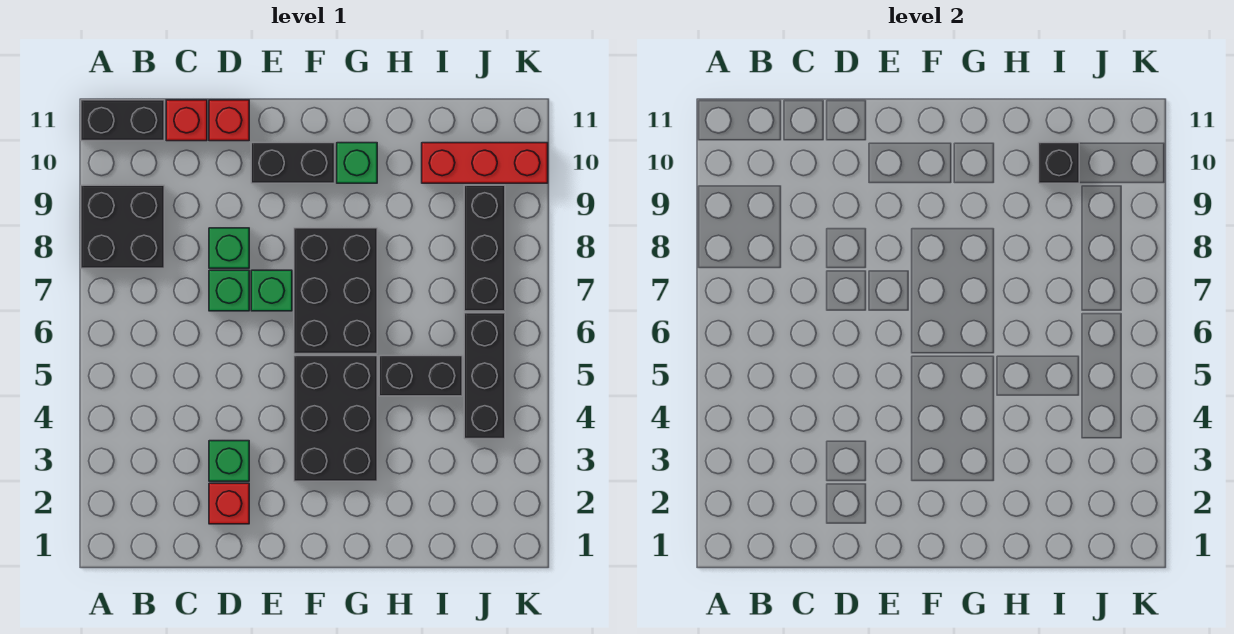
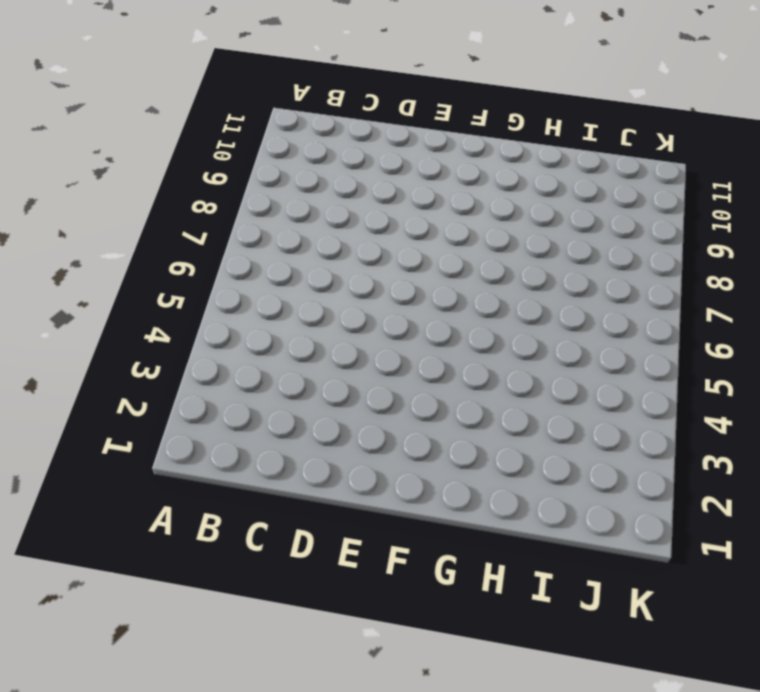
none -> black brick A8:B9 level 1
none -> black brick A11:B11 level 1
none -> red brick C11 level 1

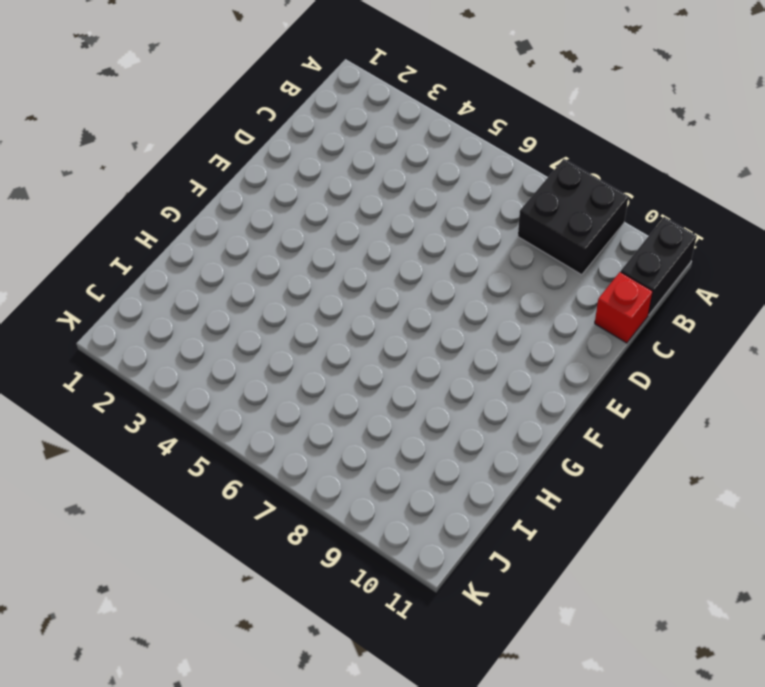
none -> red brick D2 level 1
none -> green brick D3 level 1
none -> green brick D7 level 1

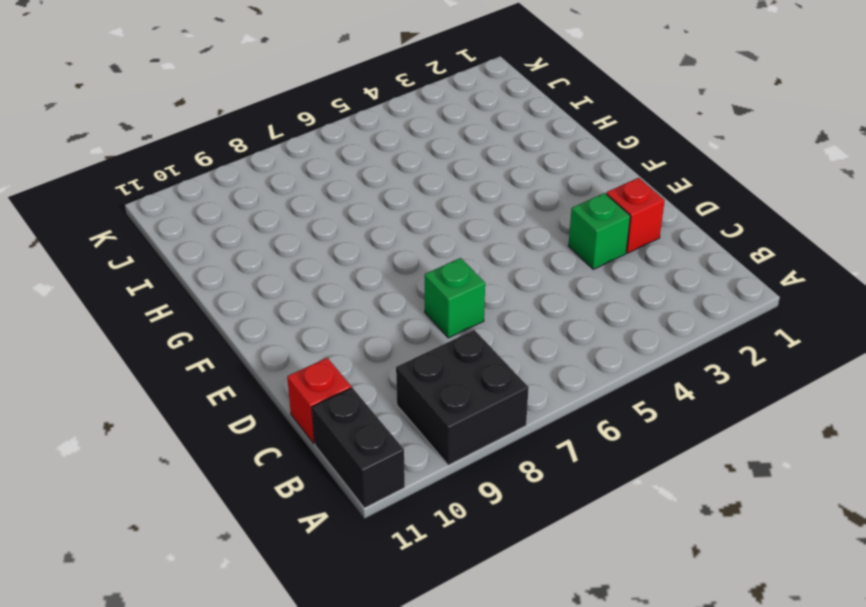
none -> green brick D8 level 1
none -> red brick D11 level 1
none -> green brick E7 level 1

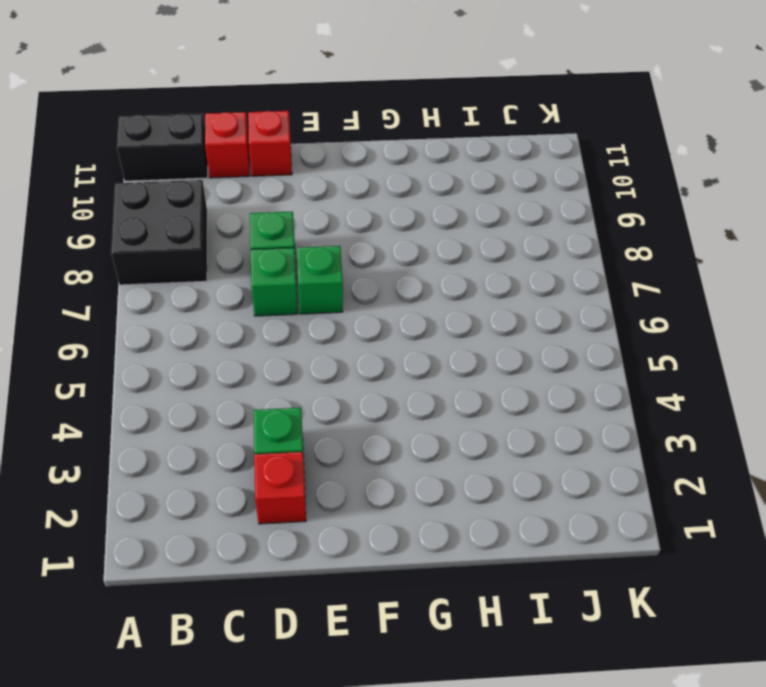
none -> black brick E10:F10 level 1
none -> black brick F3:G5 level 1
none -> black brick F6:G8 level 1

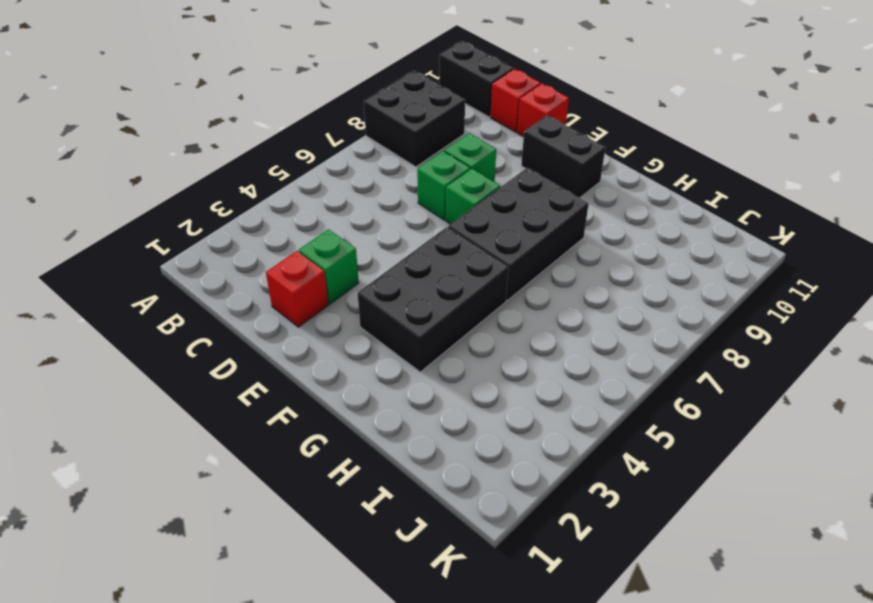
none -> green brick G10 level 1
none -> black brick H5:I5 level 1
none -> red brick I10:K10 level 1

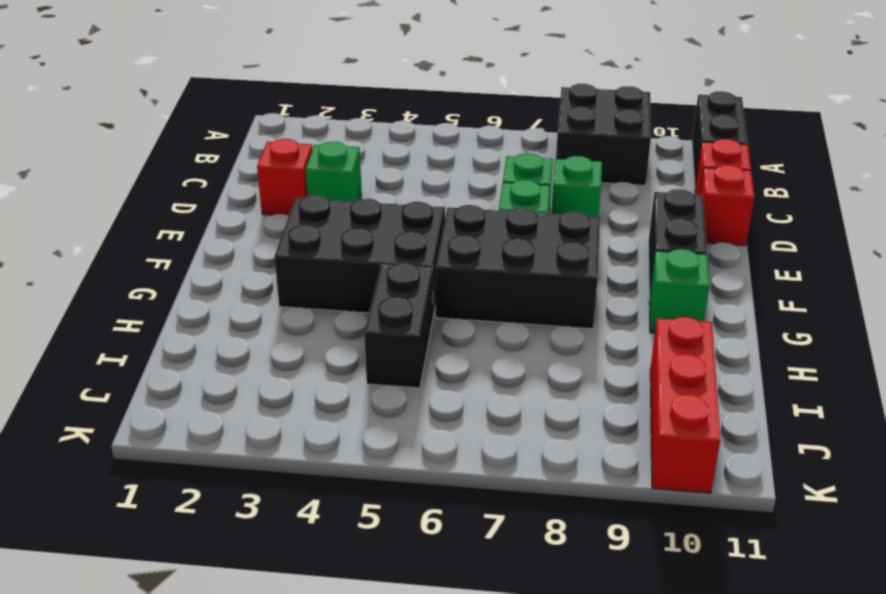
none -> black brick J4:J6 level 1
none -> black brick J7:J9 level 1
none -> black brick I10 level 2

